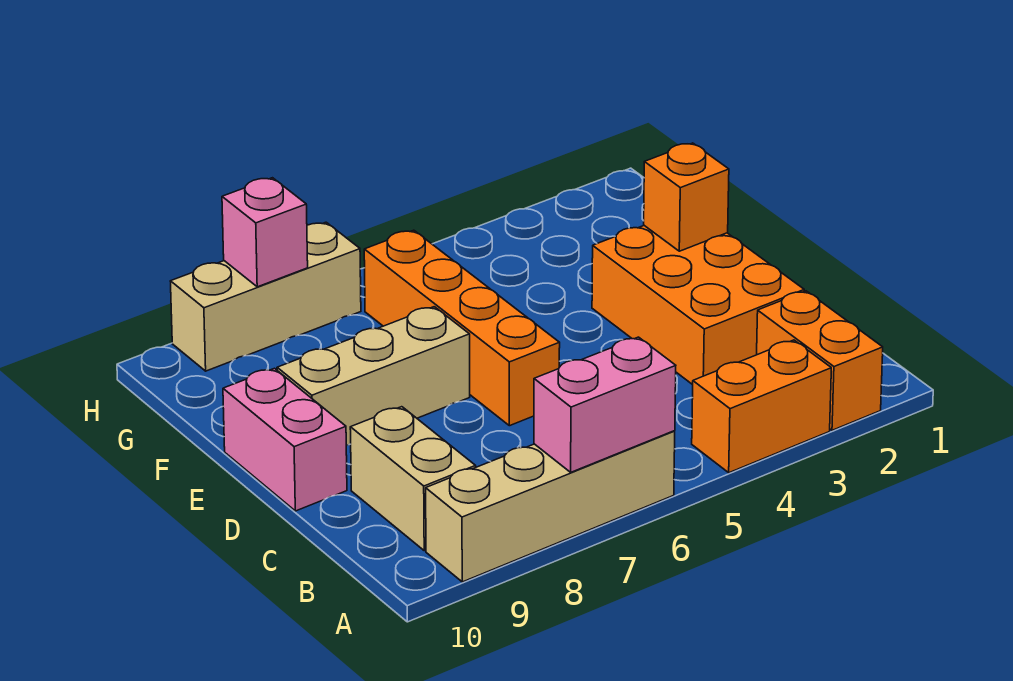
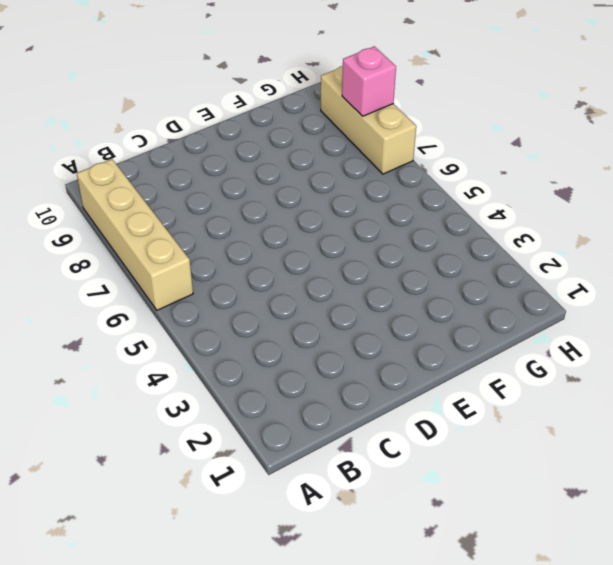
none -> orange brick A2:B2 level 1
none -> orange brick A3:A4 level 1
none -> tan brick B9:C9 level 1

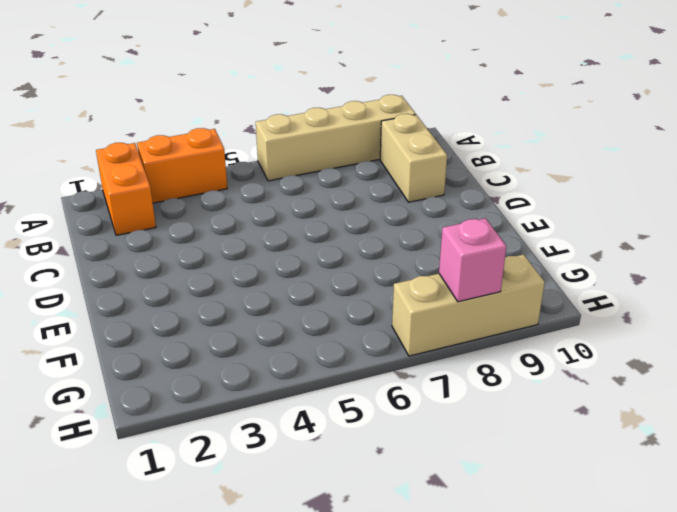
none -> orange brick C2:E3 level 1
none -> orange brick D6:G6 level 1
none -> pink brick D10:E10 level 1

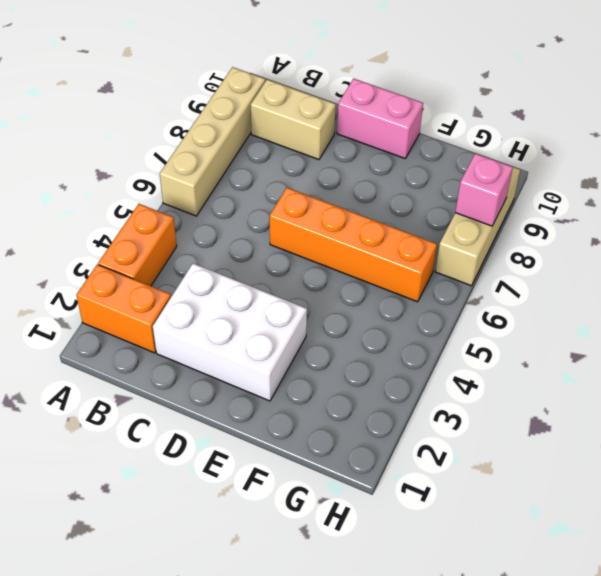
white brick C2:E3 level 1 -> orange brick C2:E3 level 1
none -> tan brick E7:E9 level 1
none -> pink brick A6:A7 level 2
none -> orange brick E2 level 2

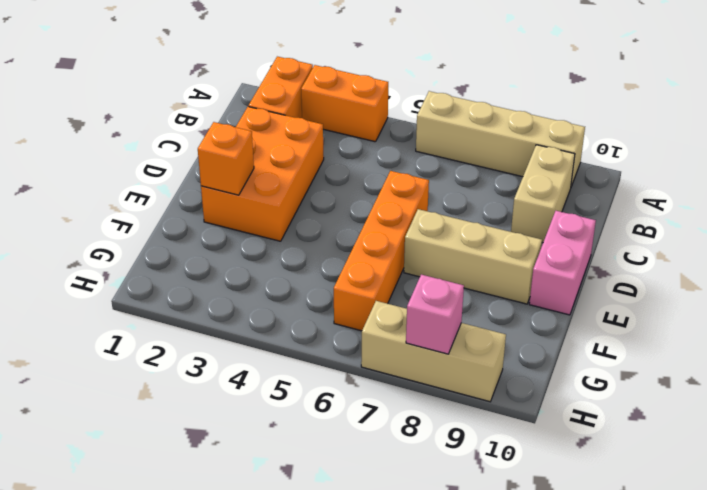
none -> pink brick A6:A7 level 2

